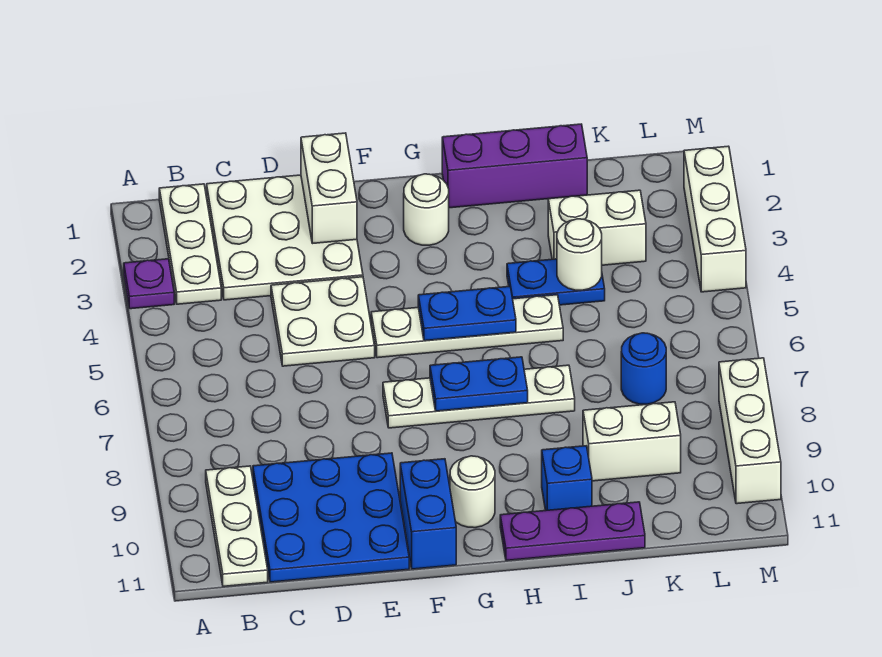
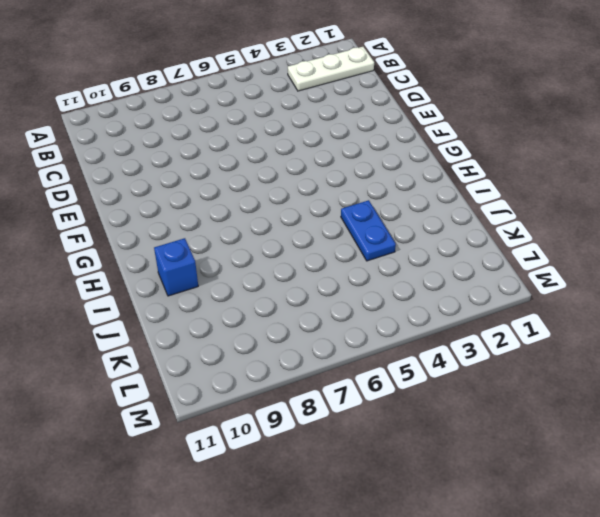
none -> purple plate A3 level 1
none -> white plate B9:B11 level 1
none -> white plate C1:E3 level 1

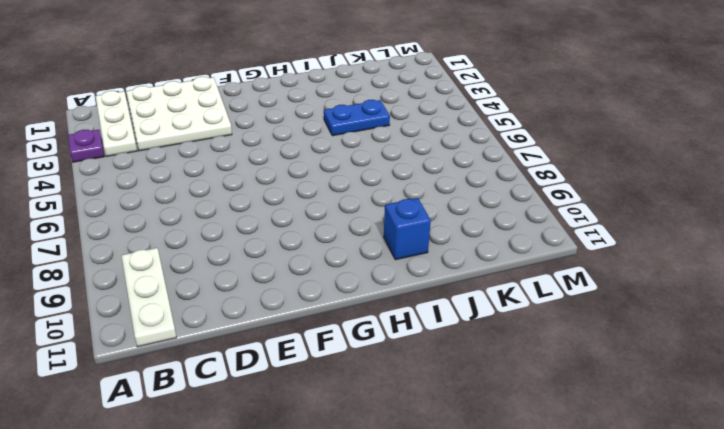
none -> blue plate C9:E11 level 1
none -> white plate D4:E5 level 1
none -> white plate F5:I5 level 1

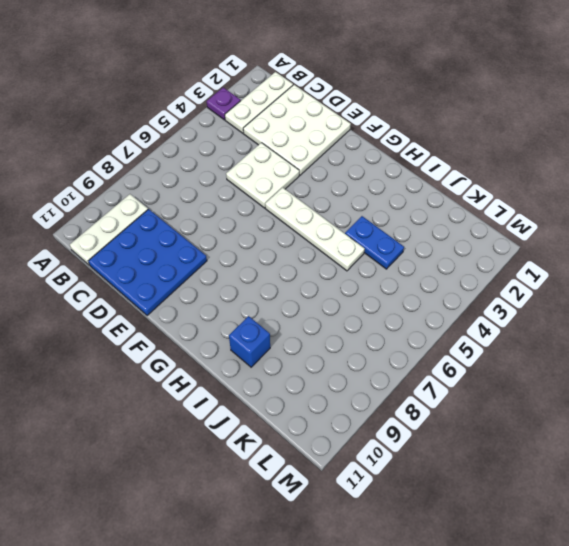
none -> white plate F7:I7 level 1
none -> blue brick F10:F11 level 1
none -> white round brick G2 level 1

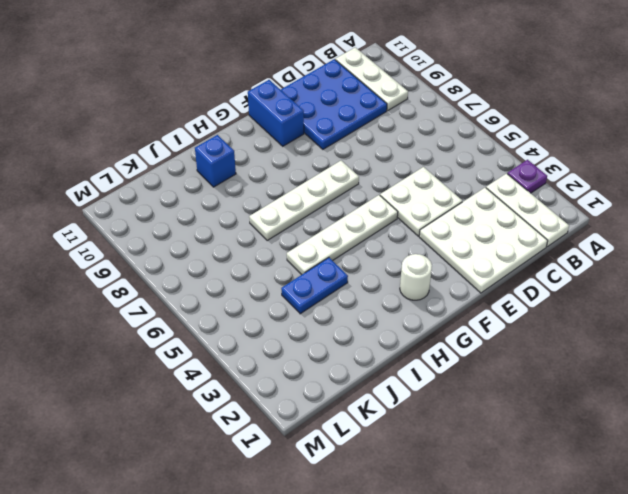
none -> white round brick G10 level 1
none -> purple brick H1:J1 level 1
none -> purple plate H11:J11 level 1

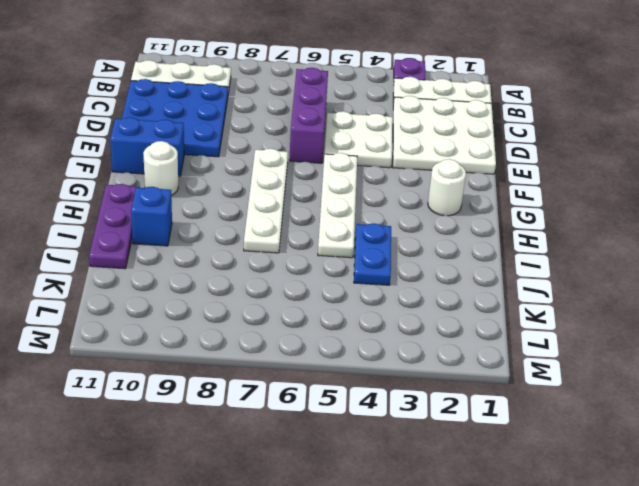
purple brick C6:E6 level 1 -> purple brick H1:J1 level 1
none -> white brick J3:K3 level 1
none -> white brick J9:K9 level 1
none -> blue round brick K7 level 1

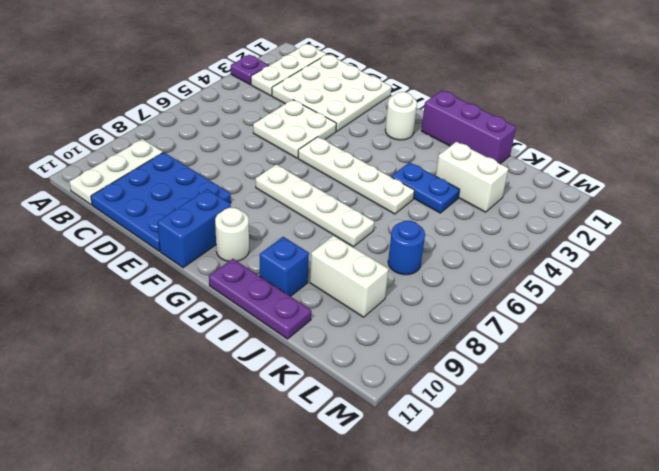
none -> white brick M2:M4 level 1
none -> white brick M8:M10 level 1
none -> white brick E1:E2 level 2

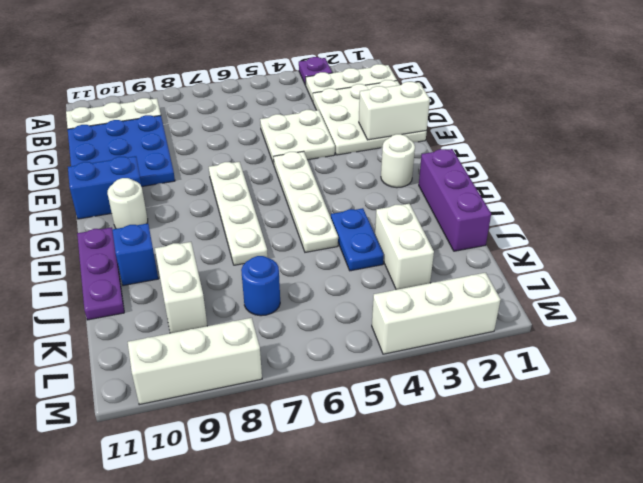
none -> blue plate G5:H5 level 2
none -> blue plate G7:H7 level 2
none -> white round brick J4 level 2

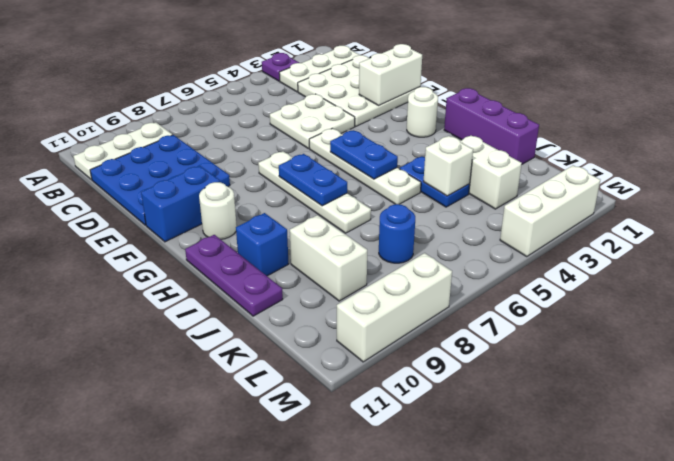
white brick J4 level 2 -> white round brick J4 level 2

